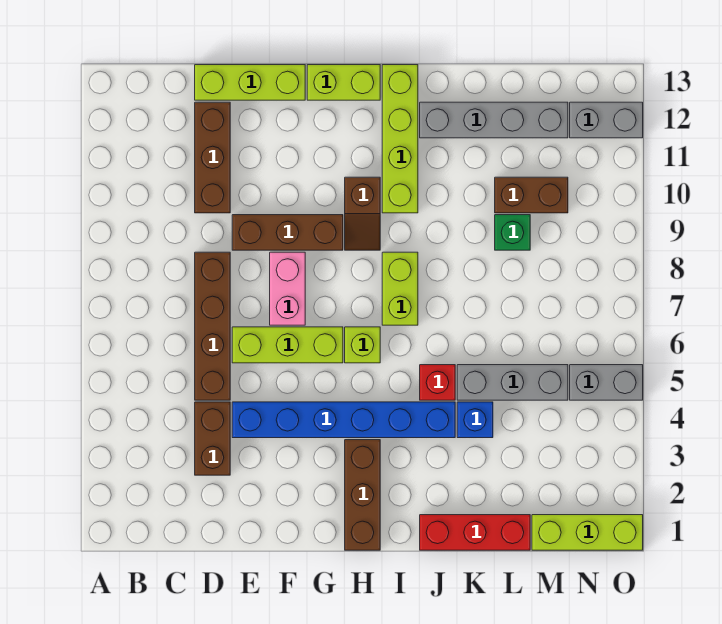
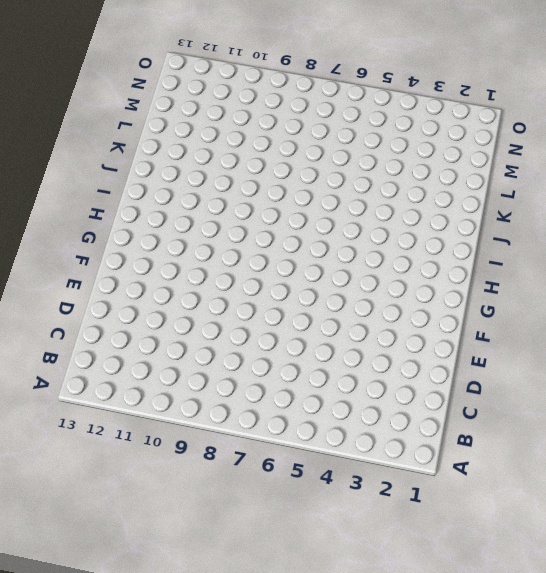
none -> brown brick D3:D4 level 1
none -> brown brick D5:D8 level 1
none -> brown brick D10:D12 level 1

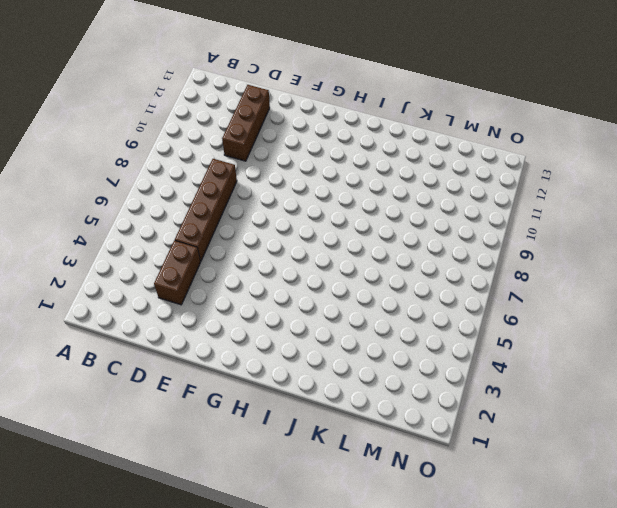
none -> lime brick D13:F13 level 1
none -> blue brick E4:J4 level 1
none -> lime brick E6:G6 level 1

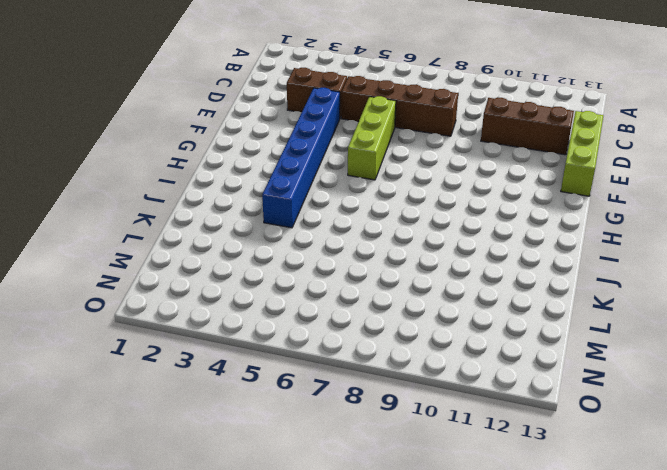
none -> brown brick E9:G9 level 1
none -> pink brick F7:F8 level 1
none -> lime brick G13:H13 level 1

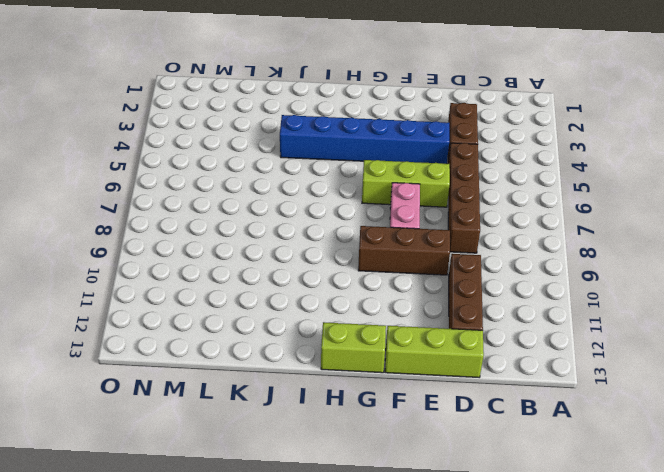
none -> brown brick H1:H3 level 1
none -> lime brick H6 level 1
none -> brown slope H9:H10 level 1 top 10

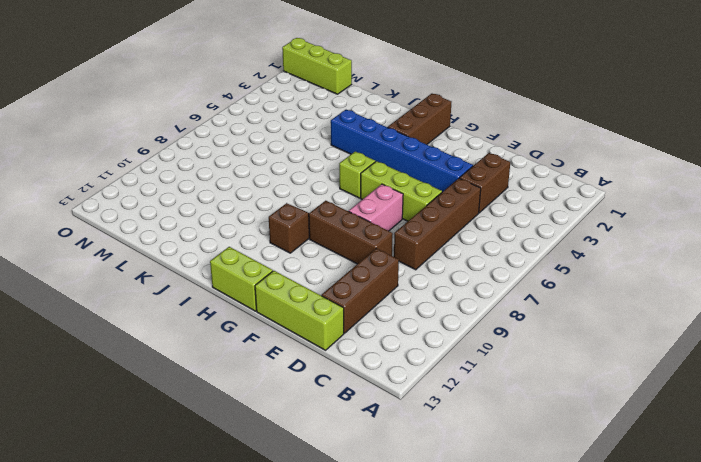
none -> lime brick I7:I8 level 1
none -> lime brick I10:I13 level 1
none -> red brick J1:L1 level 1

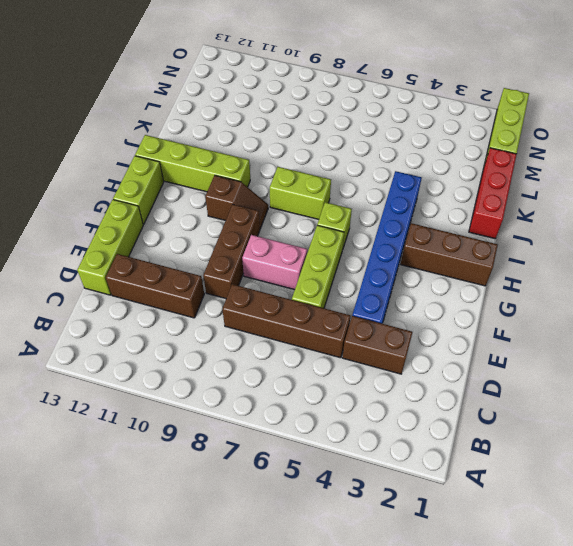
none -> red brick J5 level 1
none -> grey brick J12:M12 level 1
none -> blue brick K4 level 1

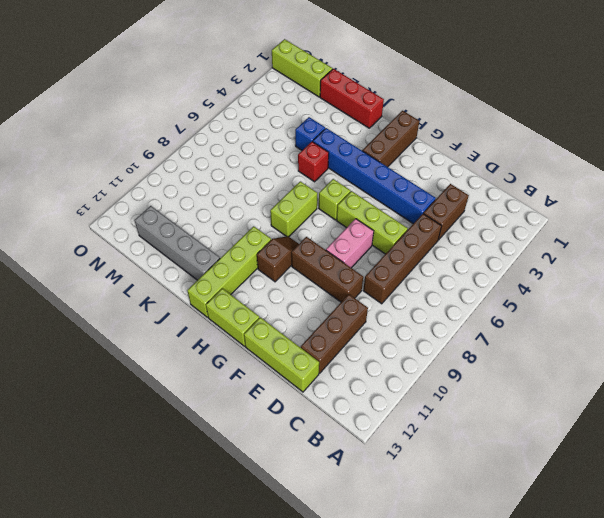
none -> grey brick K5:M5 level 1
none -> green brick L9 level 1
none -> brown brick L10:M10 level 1

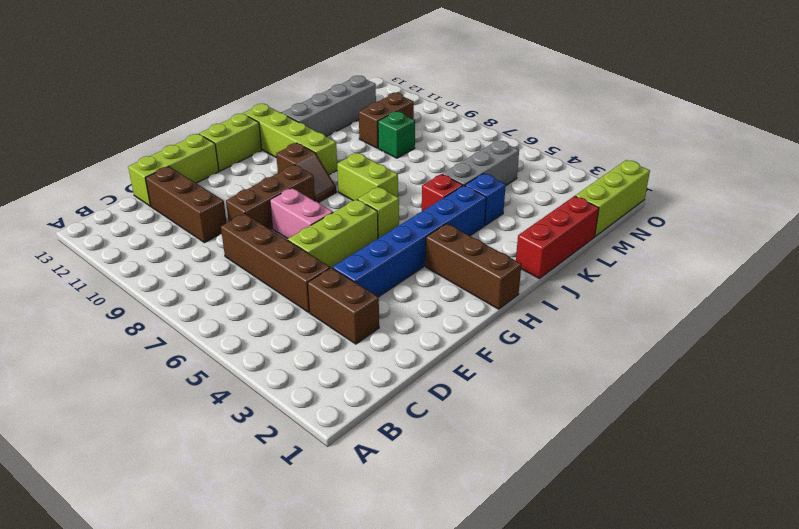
none -> grey brick N5:O5 level 1
none -> grey brick N12:O12 level 1

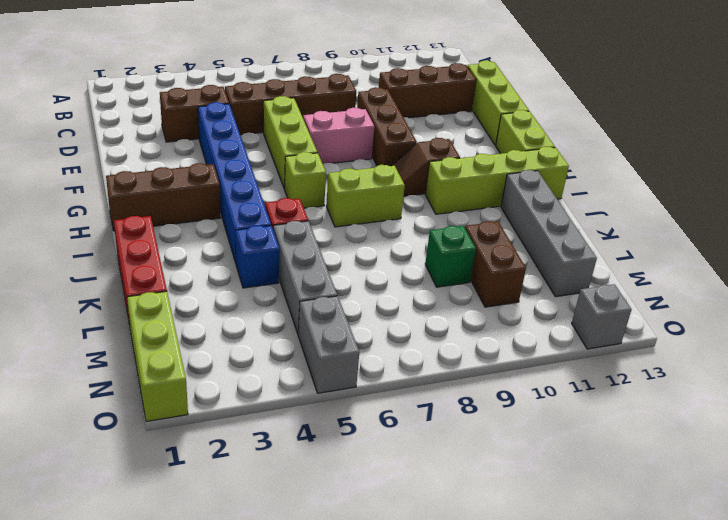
grey brick O12 level 1 -> grey brick N12:O12 level 1

